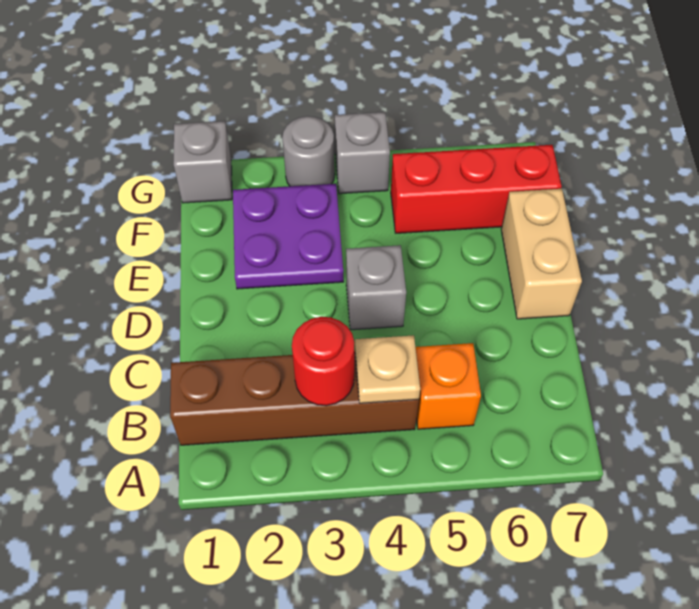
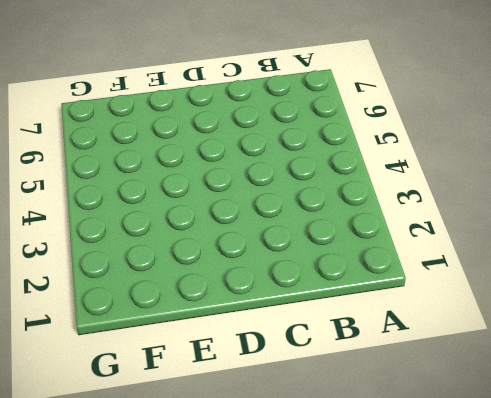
none -> brown brick B1:B4 level 1
none -> orange brick B5 level 1

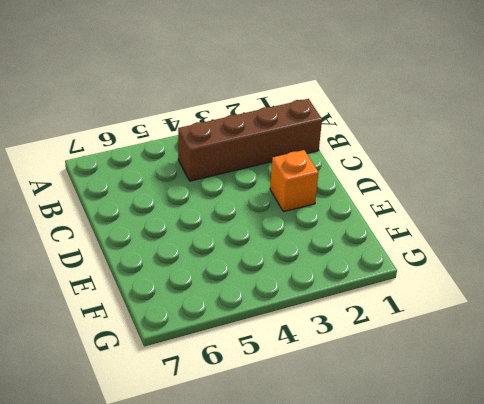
orange brick D2 level 1 -> orange brick B5 level 1
none -> grey brick D4 level 1
none -> tan brick D7:E7 level 1

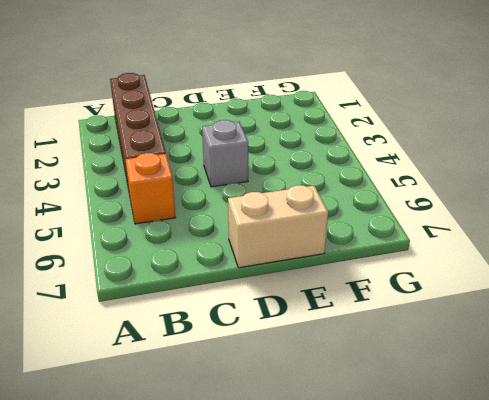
none -> purple plate E2:F3 level 1
none -> red brick F5:F7 level 1

